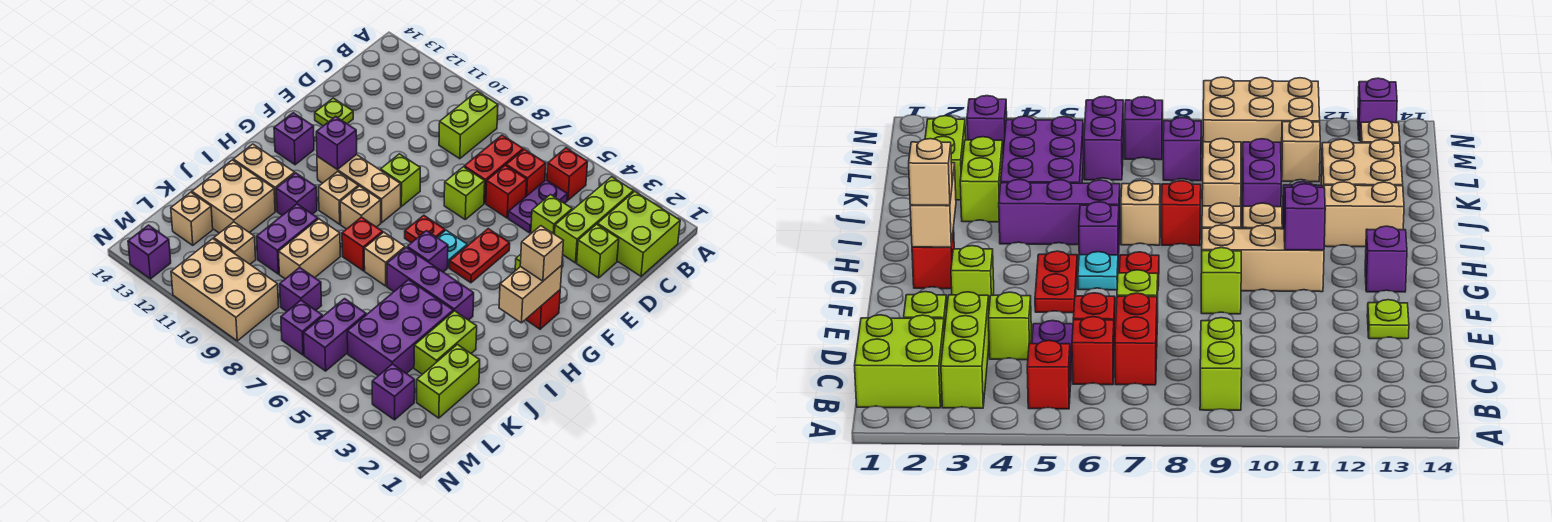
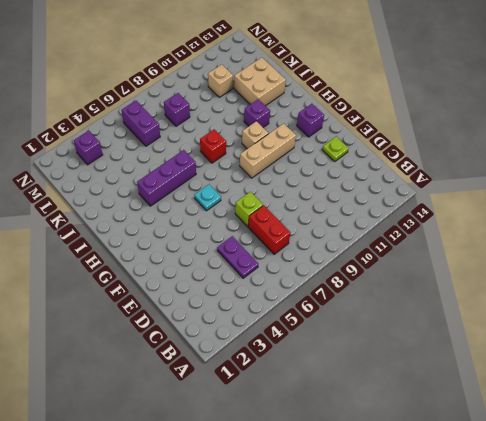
none -> lime brick B1:C2 level 1
none -> lime brick B3:D3 level 1
none -> red brick B5 level 1
none -> lime brick B9:C9 level 1

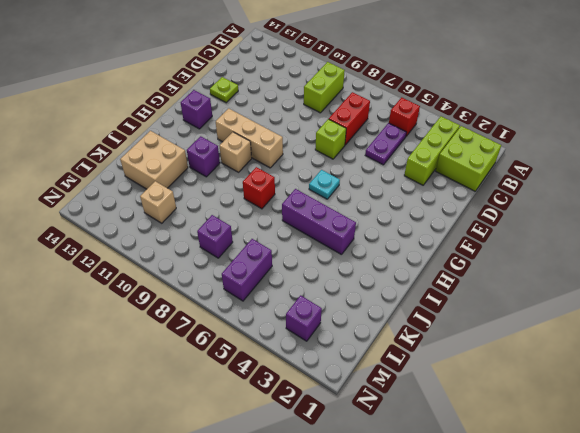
none -> red brick C6 level 1
none -> lime brick D2 level 1
none -> lime brick D4 level 1
none -> red brick D6 level 1

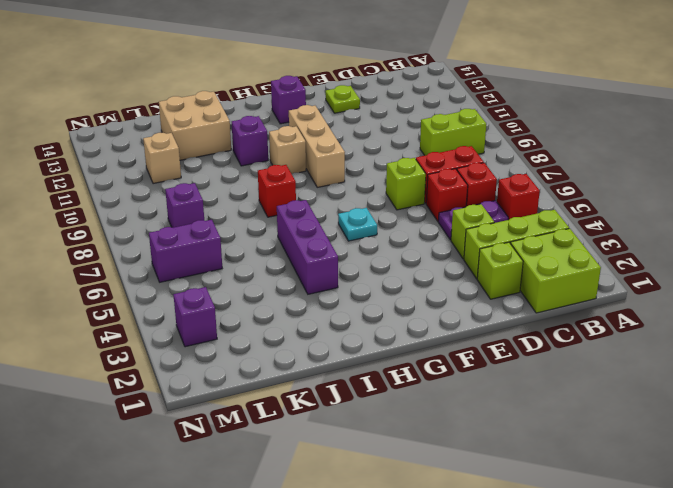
none -> lime brick F3 level 1
none -> red plate F5:G5 level 1
none -> lime brick F9 level 1
none -> red brick G2 level 1

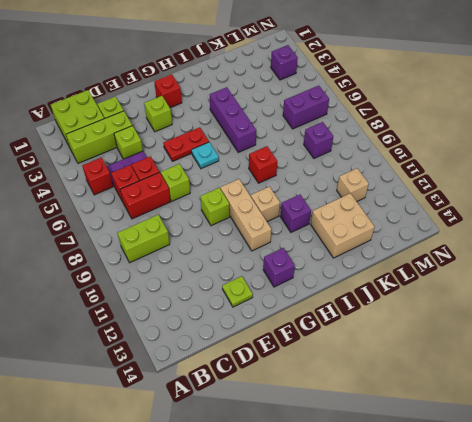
none -> red plate G7 level 1
none -> purple brick H6 level 1
none -> tan brick H9 level 1
none -> tan brick I7 level 1

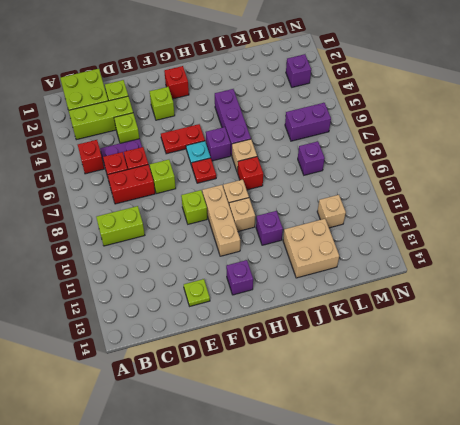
none -> tan brick I12:I13 level 1
none -> lime brick J3:K3 level 1
none -> purple brick J4:L5 level 1
none -> tan brick J9:K9 level 1

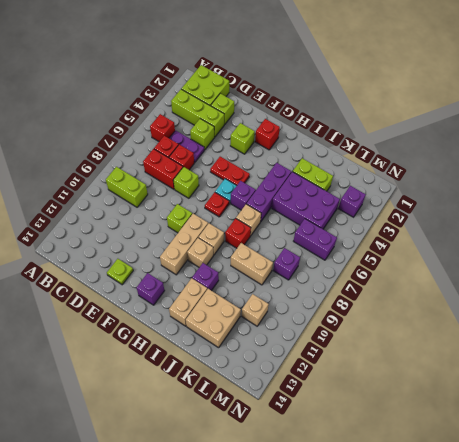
none -> purple brick J10:K10 level 1
none -> lime brick K2:L2 level 1
none -> tan brick L13 level 1
none -> purple brick M7 level 1

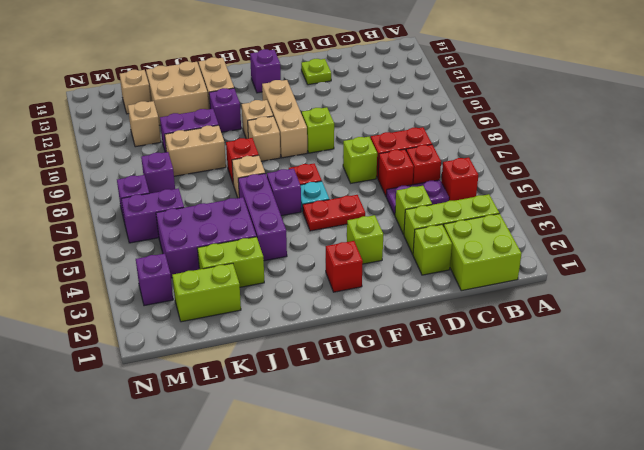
none -> lime brick B9:C9 level 1
none -> tan brick M9:N11 level 1
none -> purple brick N13 level 1
none -> tan brick G2:H2 level 2

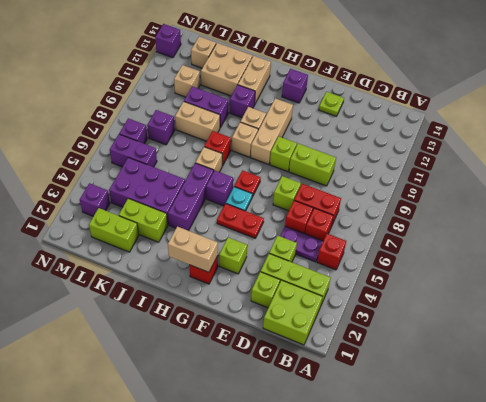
lime brick D9:E9 level 1 -> lime brick B9:C9 level 1
none -> tan brick M9:N11 level 1
none -> purple brick G11 level 2
none -> tan brick G2 level 3

